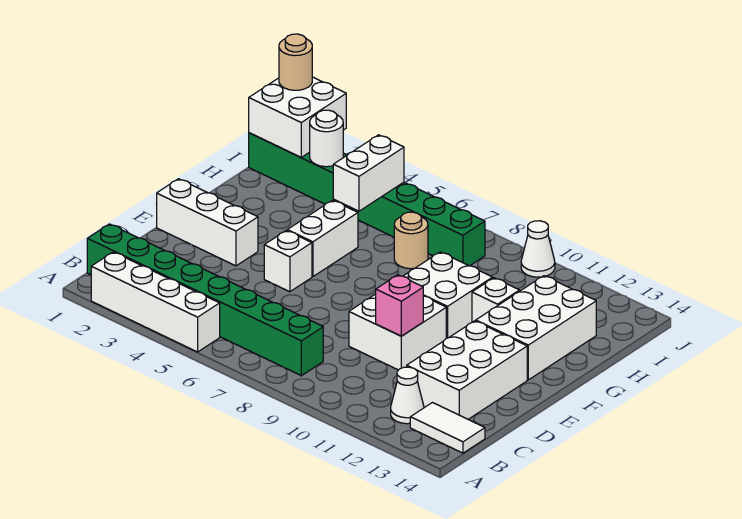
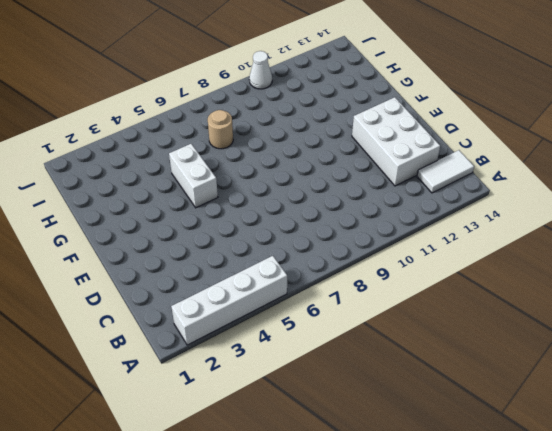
none -> green brick B1:B8 level 1
none -> white cone B12 level 1
none -> white brick D9:E10 level 1

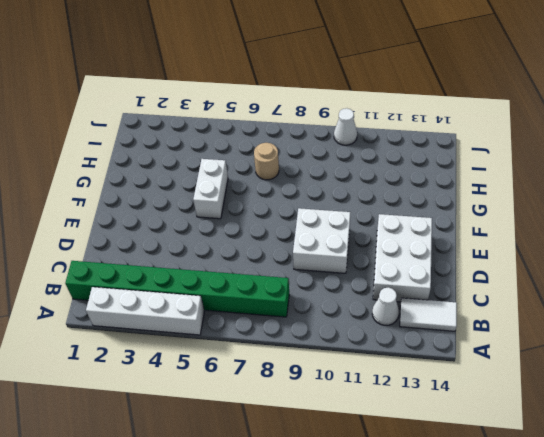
none -> white brick E1:E3 level 1
none -> white brick E5 level 1
none -> white brick F9:G10 level 1

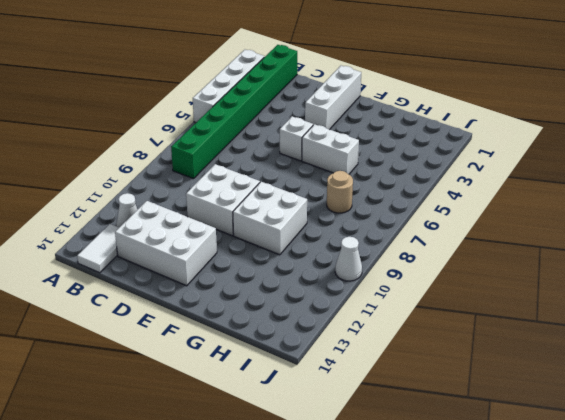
none -> white brick F12:H13 level 1
none -> white brick G11 level 1
none -> green brick I1:I8 level 1

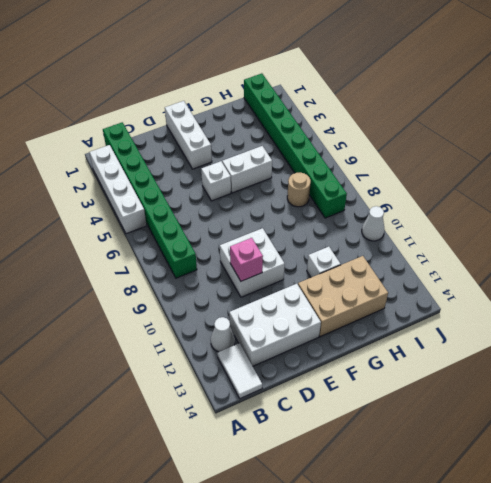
tan brick F12:H13 level 1 -> white brick F12:H13 level 1
none -> white brick F9:G10 level 1
none -> white brick H5:I5 level 2
none -> white brick I1:J2 level 2

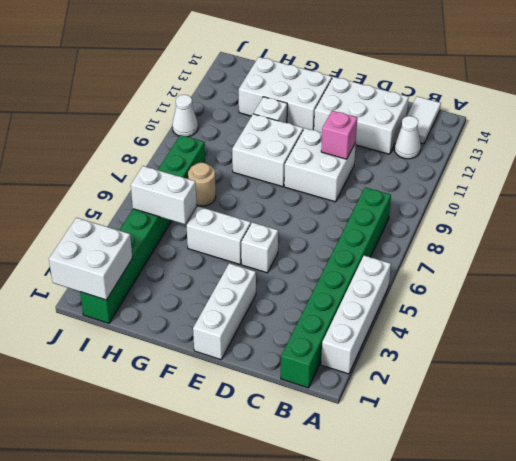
none -> white round brick I3 level 2
none -> tan round brick J1 level 3

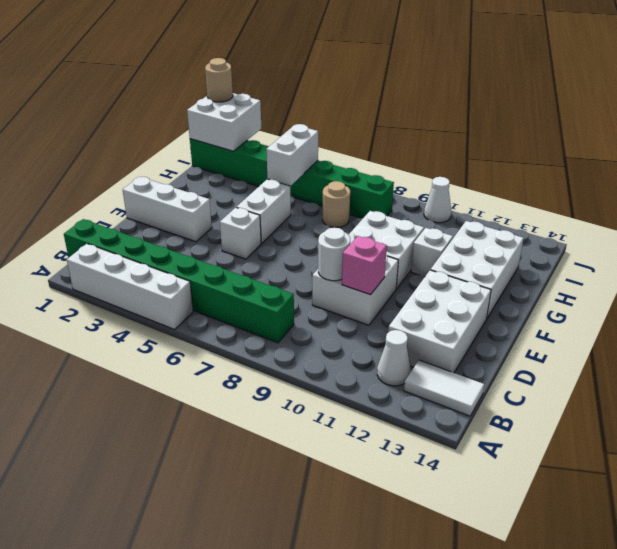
white round brick D9 level 2 -> white round brick I3 level 2

